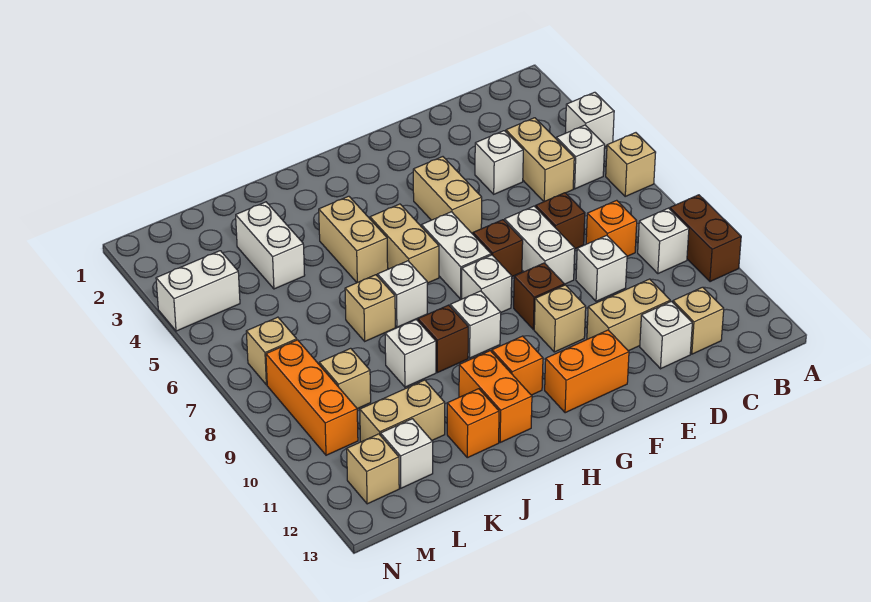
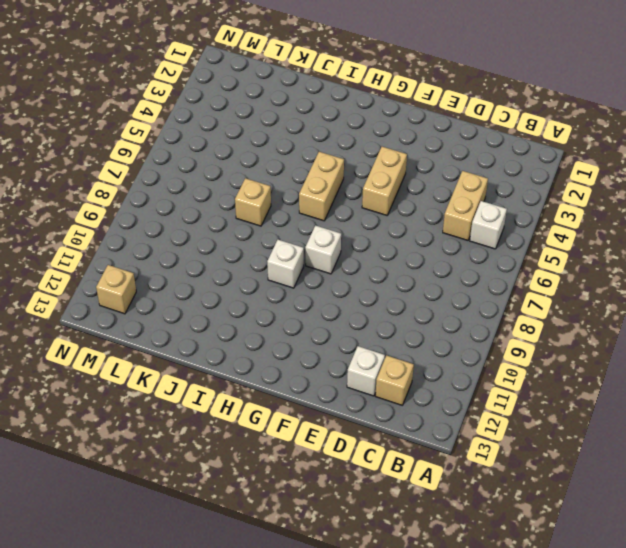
none -> white brick A4 level 1
none -> tan brick A6 level 1
none -> brown brick A9:A10 level 1
none -> white brick B9 level 1

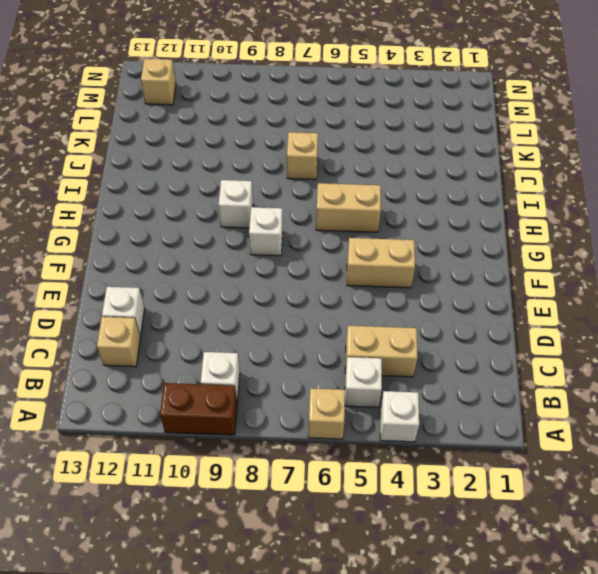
none -> orange brick C8 level 1
none -> white brick D4 level 1
none -> brown brick D7 level 1
none -> white brick D9 level 1

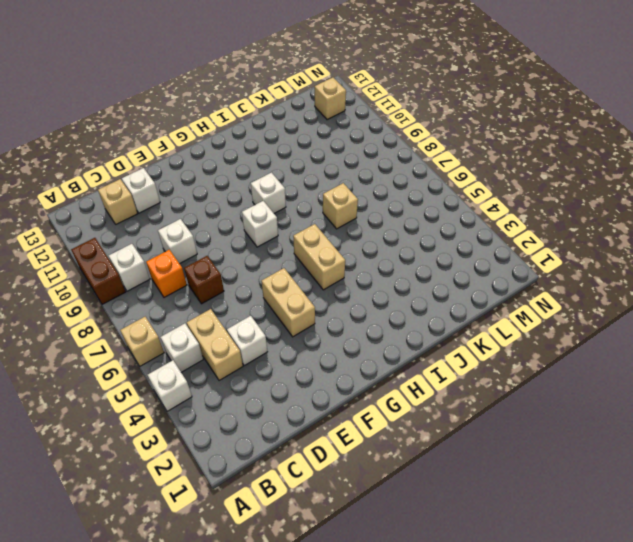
none -> tan brick D11:E11 level 1
none -> white brick E7:E8 level 1
none -> brown brick F7 level 1
none -> brown brick F9 level 1

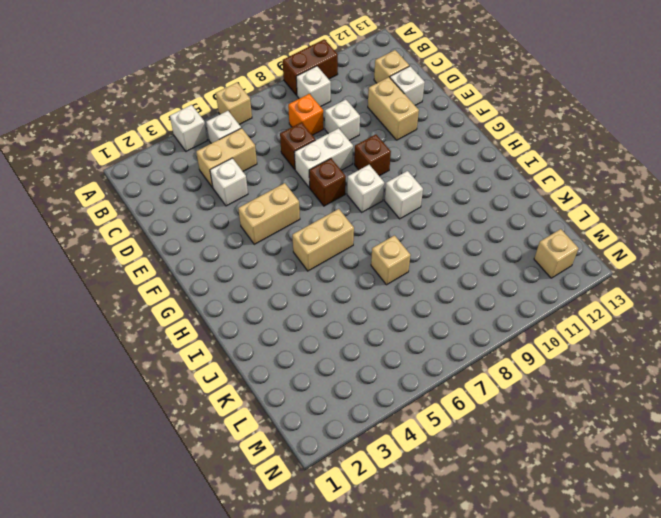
none -> tan brick F10 level 1
none -> orange brick F12:G12 level 1
none -> white brick G6:G7 level 1
none -> orange brick H11 level 1

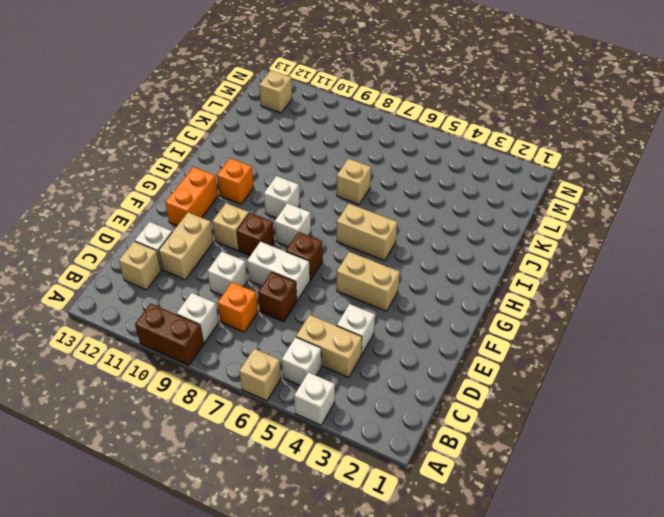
none -> white brick G6:G7 level 1
none -> tan brick I4:I5 level 1
none -> white brick I7 level 1
none -> brown brick I9 level 1

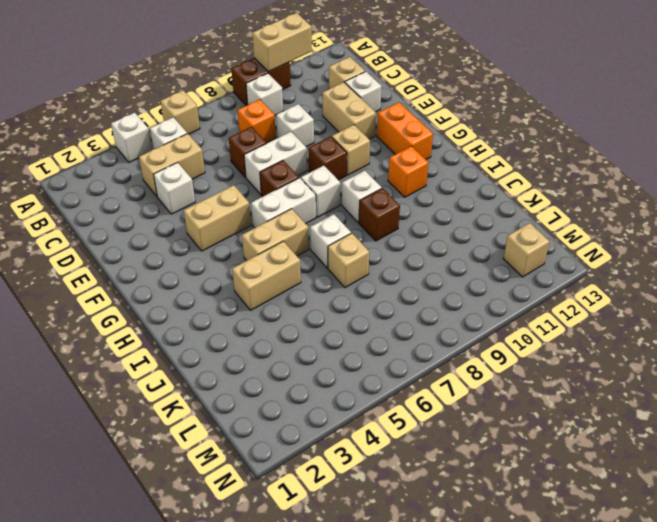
tan brick A10:A11 level 2 -> tan brick K11:L11 level 1
none -> orange brick I11:I12 level 1
none -> white brick J9 level 1
none -> orange brick J12 level 1
none -> white brick K3:K4 level 1

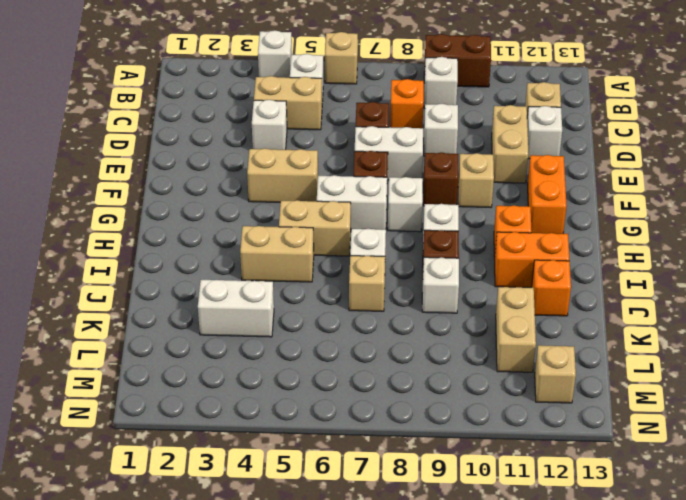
none -> tan brick L9 level 1
none -> white brick L12 level 1
none -> white brick M4:N4 level 1
none -> tan brick M7 level 1

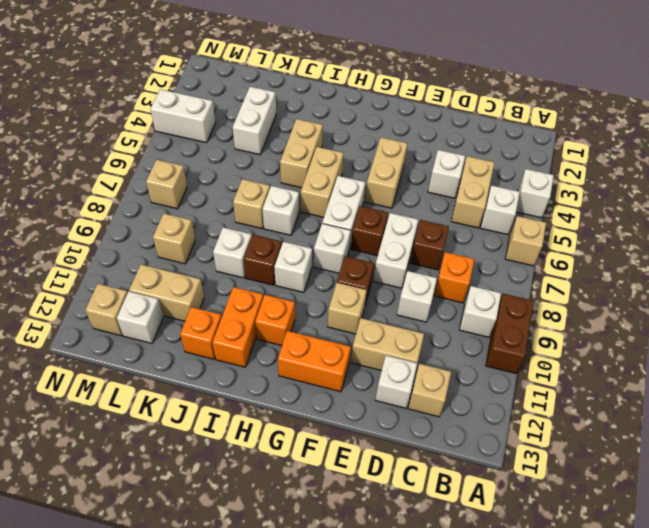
none -> orange brick M8:M10 level 1

